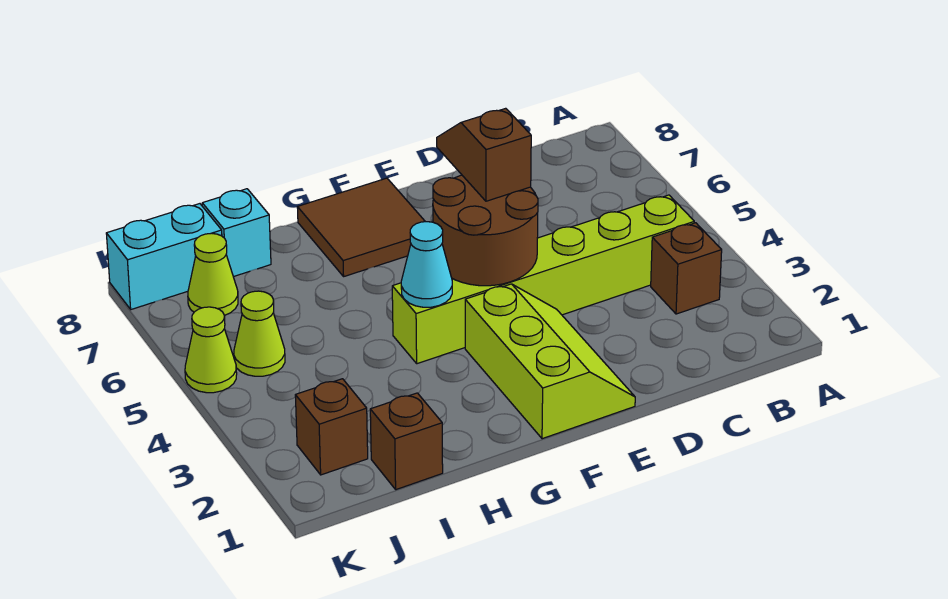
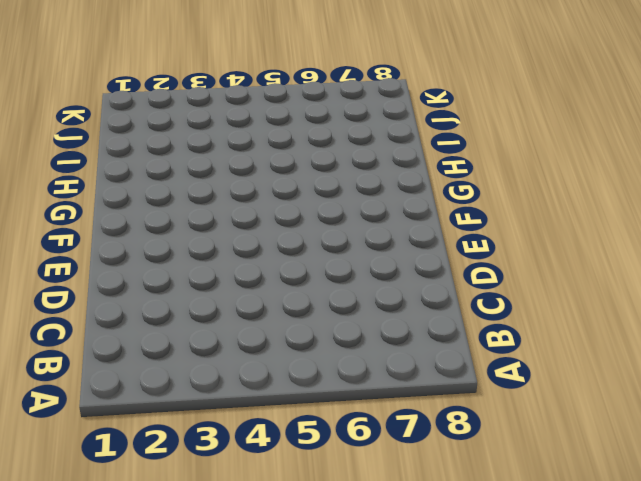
none -> brown brick B3 level 1
none -> lime brick B4:G4 level 1
none -> lime slope E1:F3 level 1 top F

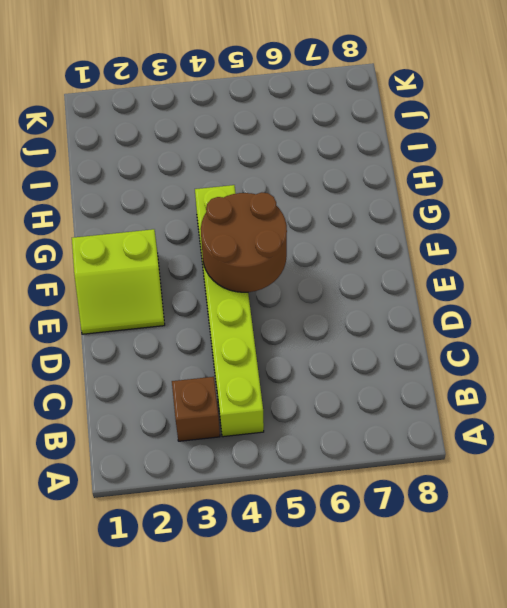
lime slope E1:F2 level 1 top F -> lime slope E1:F3 level 1 top F
none -> brown tile F7:G8 level 1
none -> brown brick I1 level 1
none -> cyan brick I8 level 1

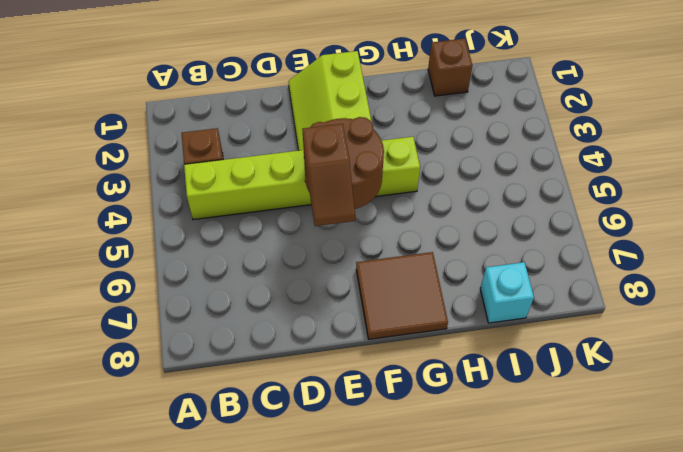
none -> brown brick J2 level 1
none -> lime cone J5 level 1
none -> lime cone J7 level 1

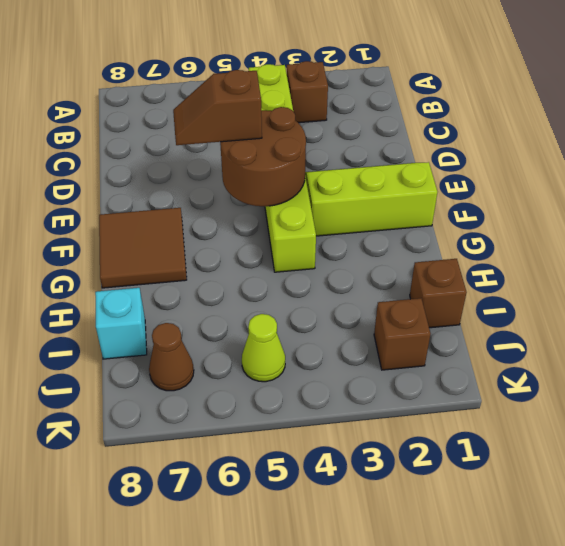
brown cone J7 level 1 -> lime cone J7 level 1
none -> cyan brick J8:K8 level 1
none -> lime cone K5 level 1
none -> cyan cone G4 level 2

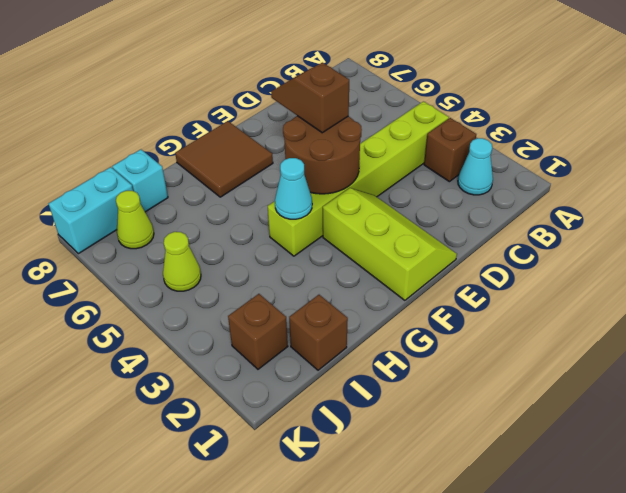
cyan cone B2 level 1 -> none
none -> lime cone K5 level 1

